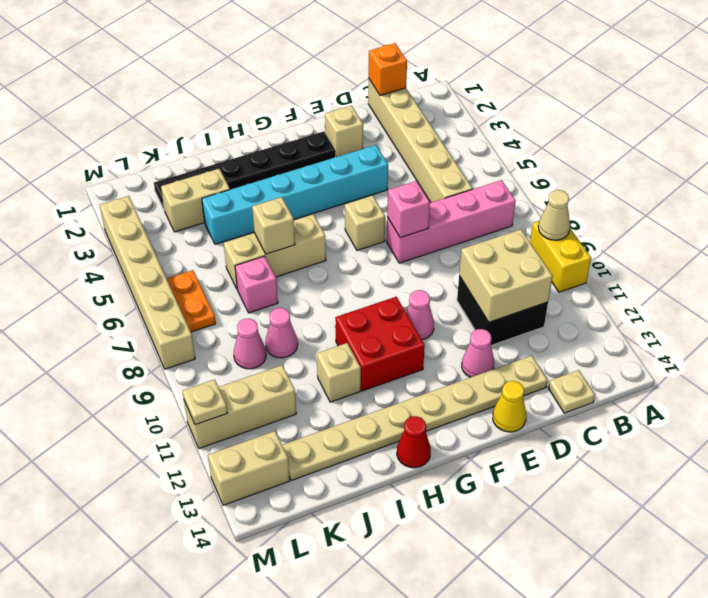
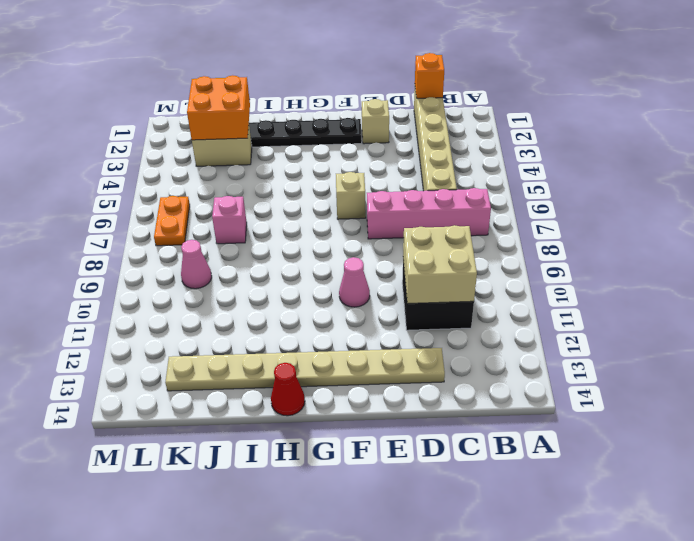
orange brick J2:K3 level 2 -> none
none -> yellow brick A9:A10 level 1
none -> tan plate C14 level 1
none -> cyan brick E4:J4 level 1
none -> pink cone E12 level 1

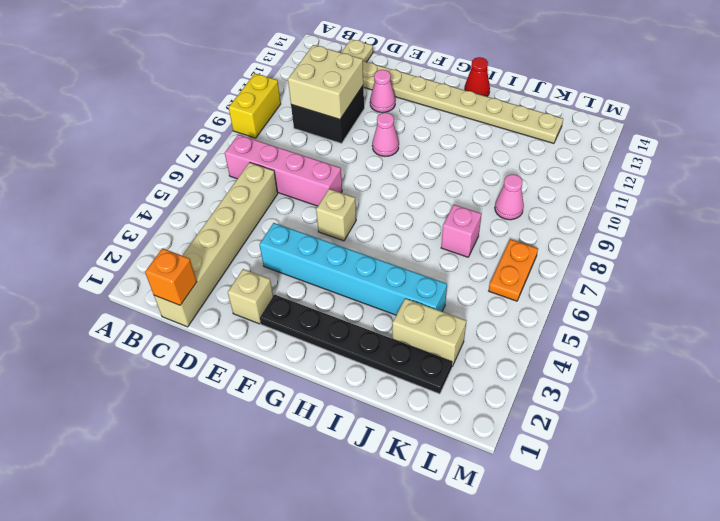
none -> yellow cone E14 level 1
none -> red brick G10:H11 level 1
none -> tan brick H6:J6 level 1
none -> tan brick I11 level 1

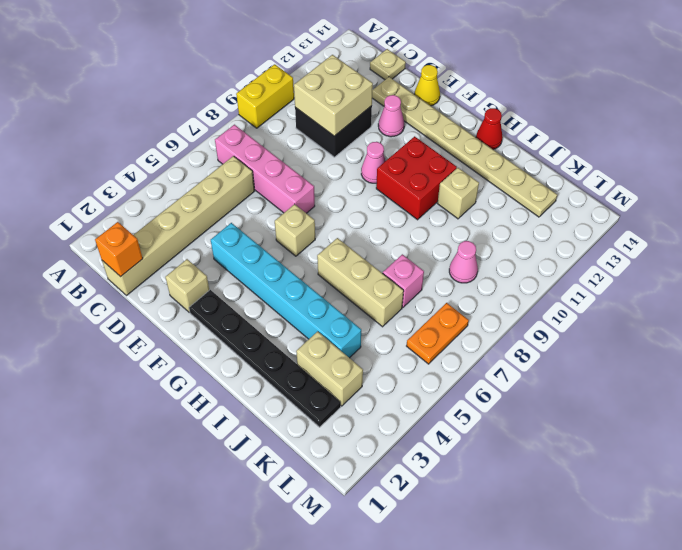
none -> pink cone J9 level 1
none -> tan brick K11:M11 level 1
none -> tan brick L13:M13 level 1
none -> tan brick M3:M8 level 1

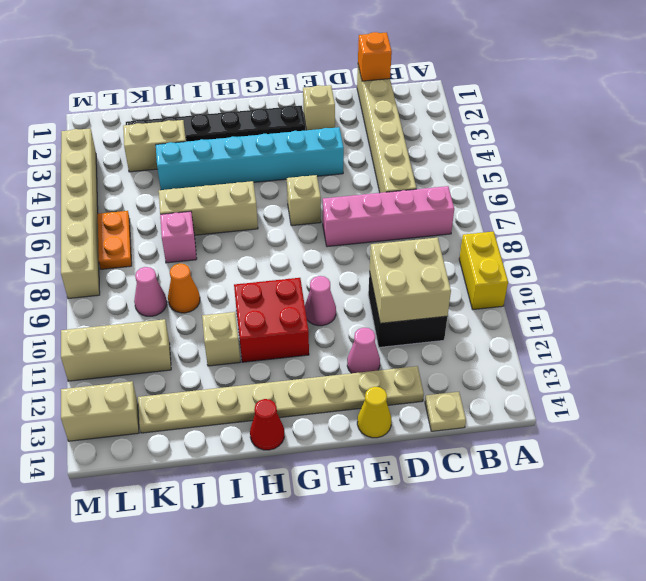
orange cone J9 level 1 -> pink cone J9 level 1
none -> tan cone A9 level 2
none -> pink brick E7 level 2
none -> tan brick I6 level 2
none -> tan plate M11 level 2

